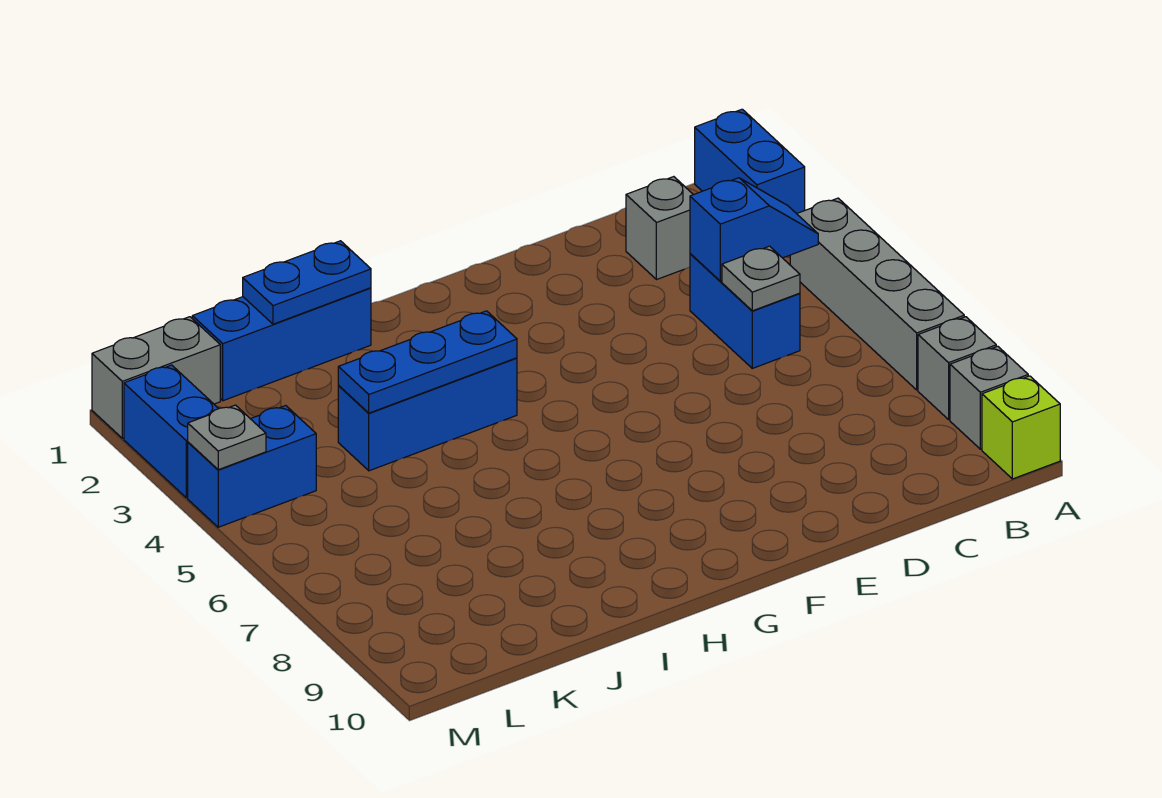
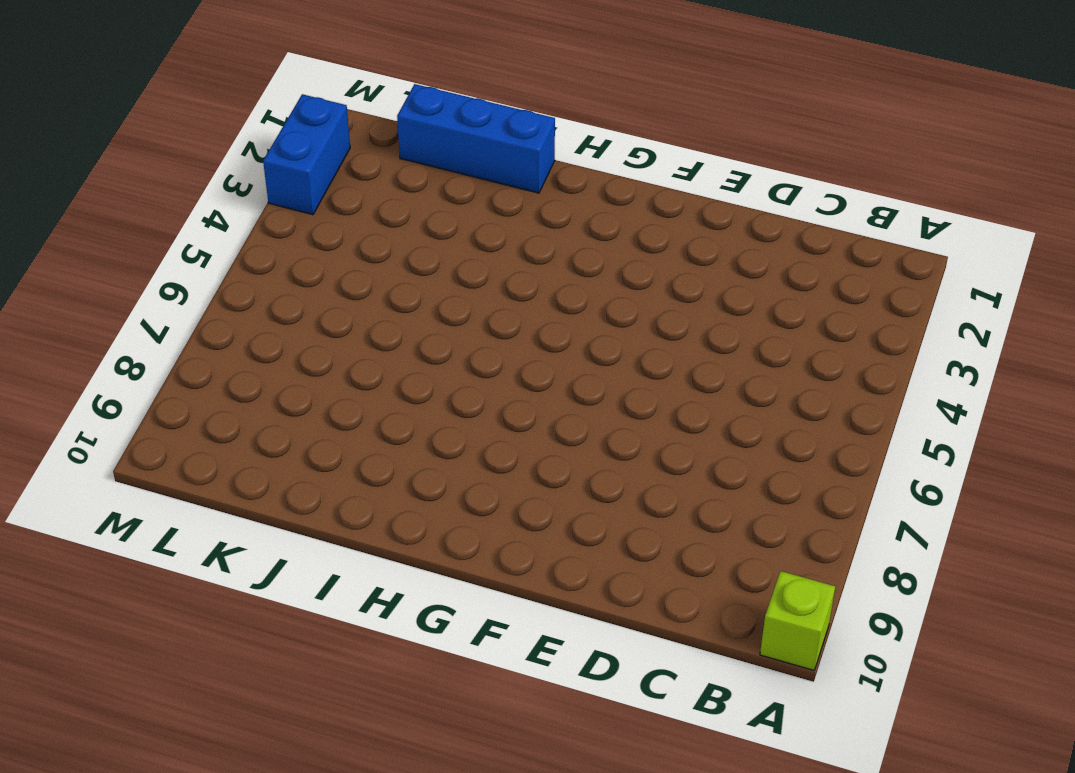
none -> blue brick A1:A2 level 1
none -> grey brick A4:A7 level 1
none -> grey brick A8 level 1

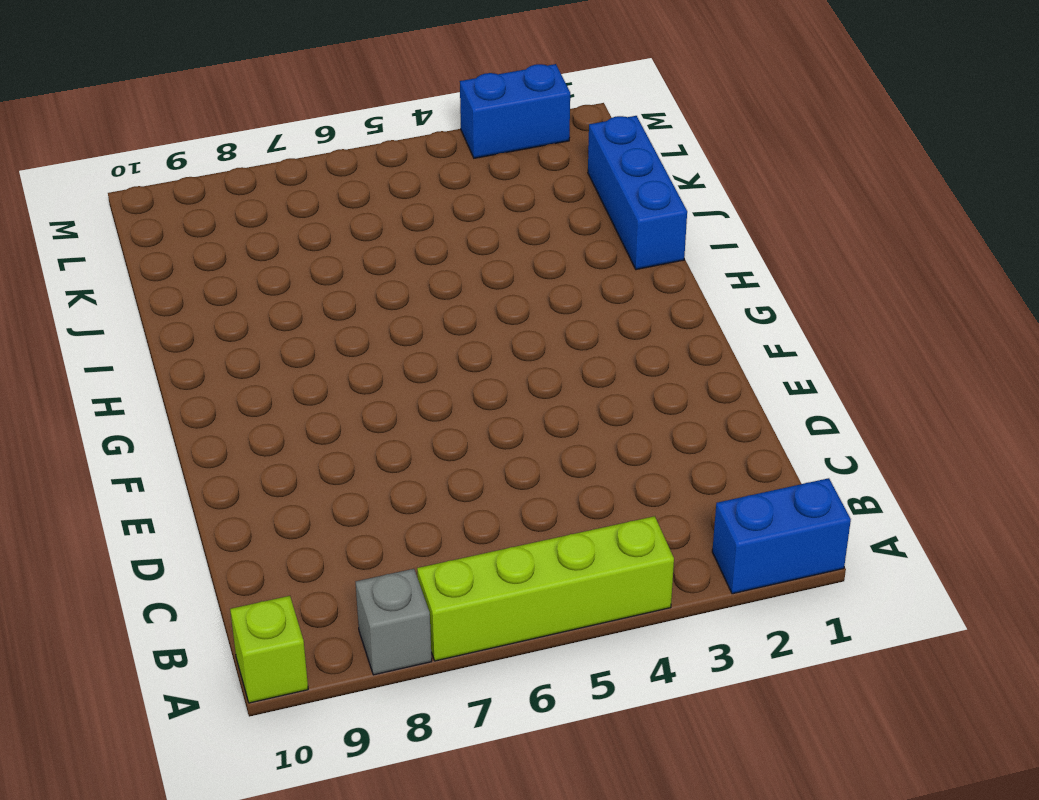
lime brick A4:A7 level 1 -> grey brick A4:A7 level 1
none -> grey brick A9 level 1
none -> grey brick C2 level 1
none -> blue brick C4:C5 level 1

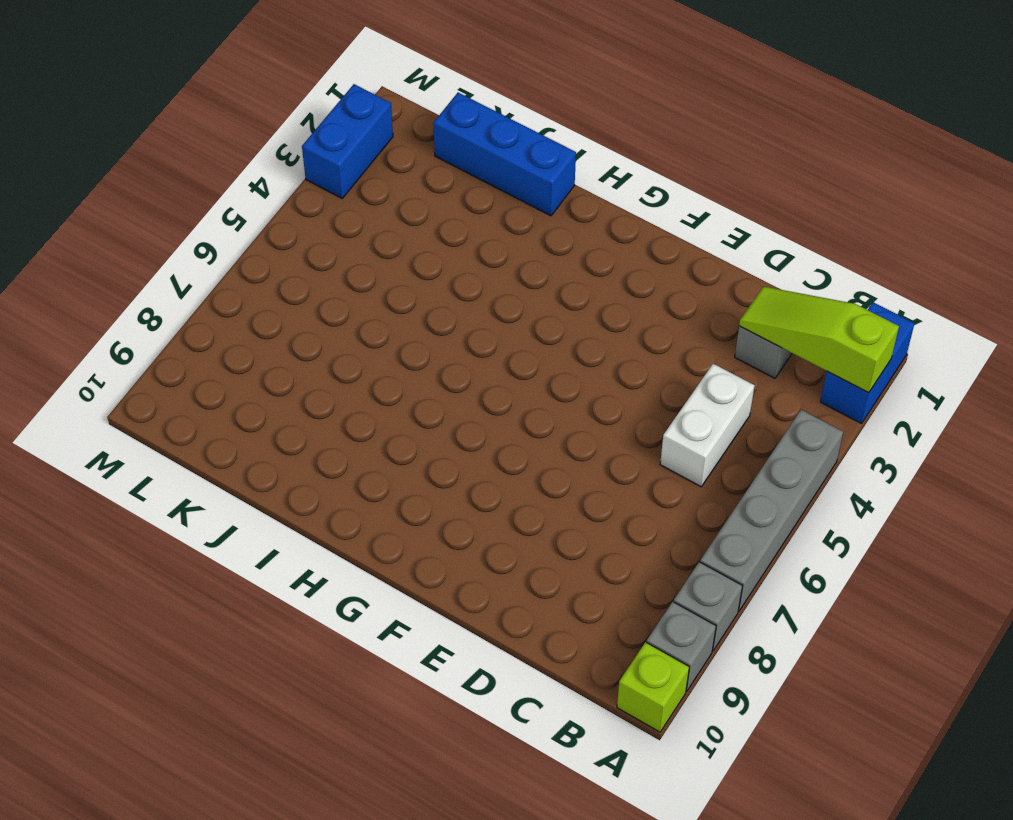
lime slope A2:C2 level 2 top A -> none
white brick C4:C5 level 1 -> blue brick C4:C5 level 1
none -> blue brick H4:J4 level 1
none -> grey brick L1:M1 level 1
none -> blue brick L4:M4 level 1

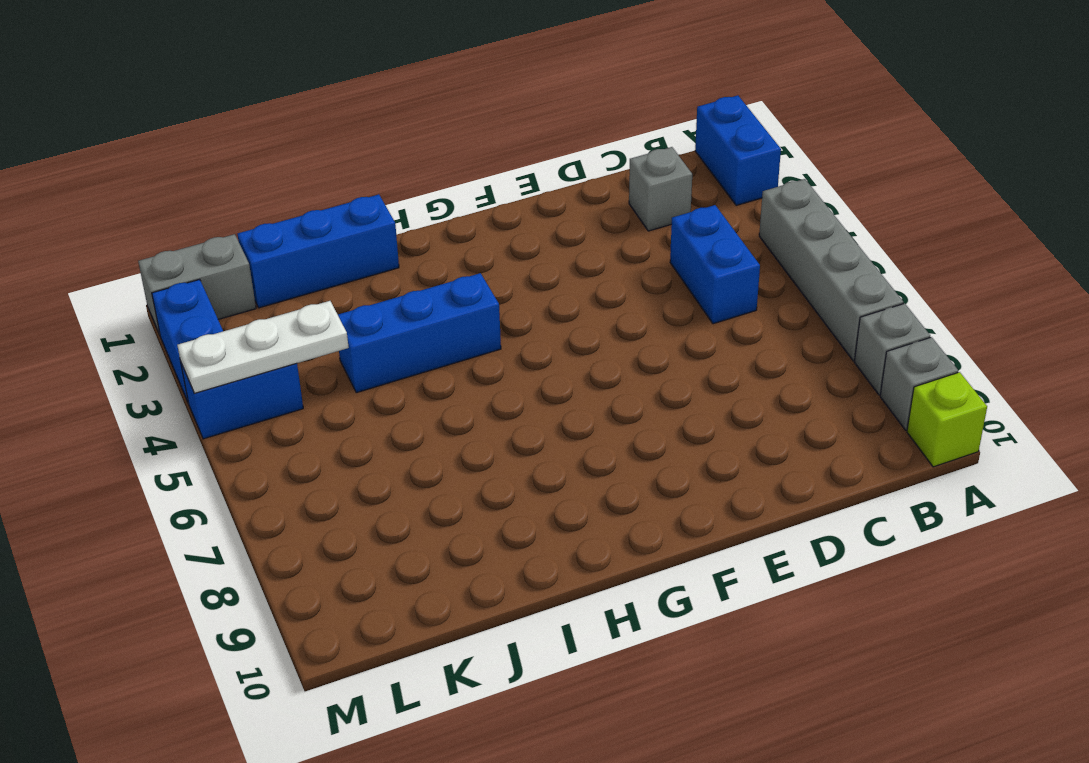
white plate K4:M4 level 2 -> grey plate M4 level 2
none -> blue slope B4:C4 level 2 top C
none -> grey plate C5 level 2
none -> blue plate H4:J4 level 2

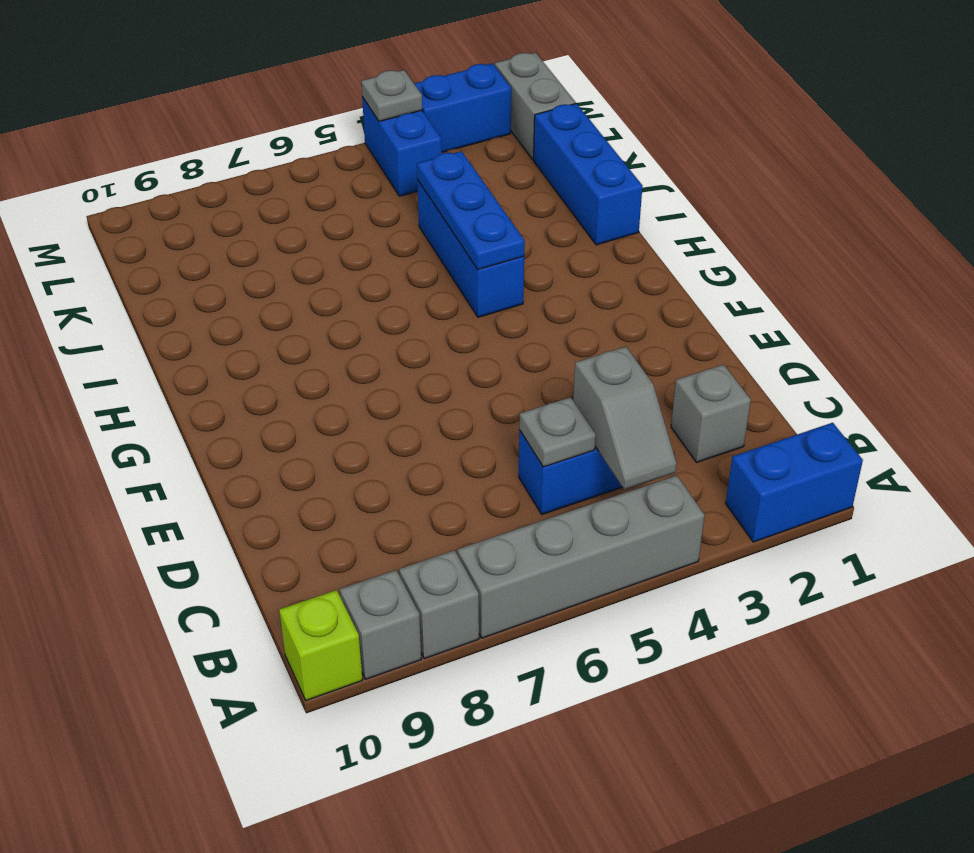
grey slope B4:C4 level 2 top C -> blue slope B4:C4 level 2 top C
none -> blue plate I1:J1 level 2

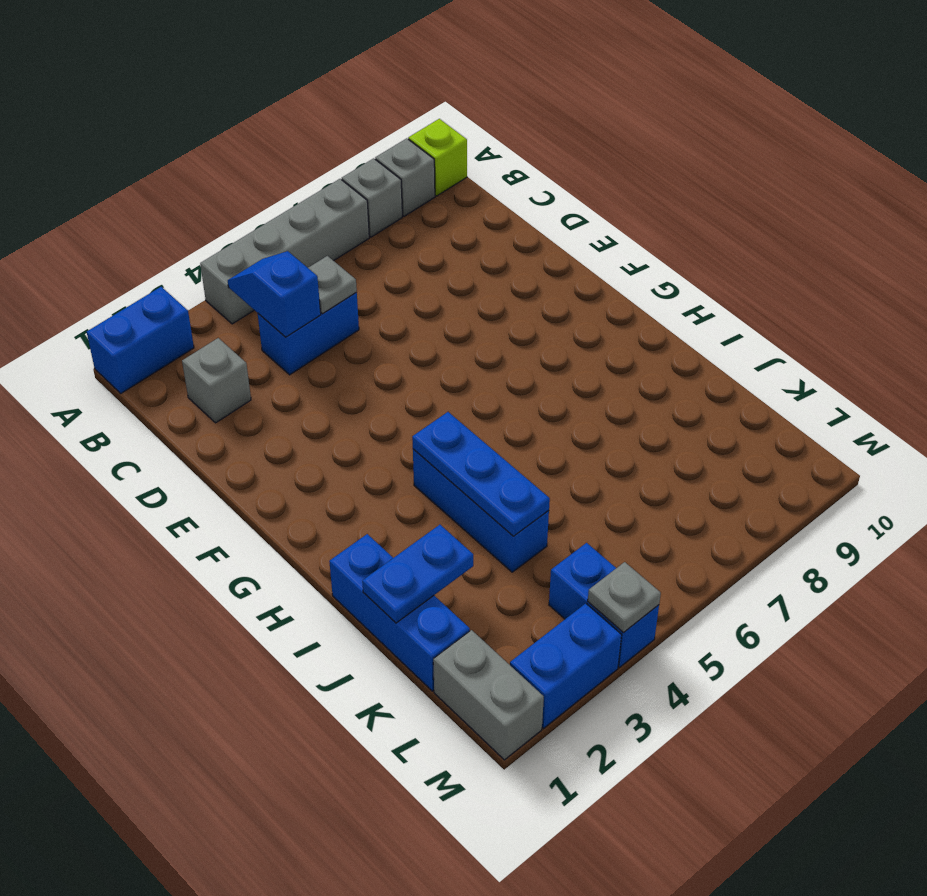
blue plate J1:J2 level 2 -> blue plate I1:J1 level 2

